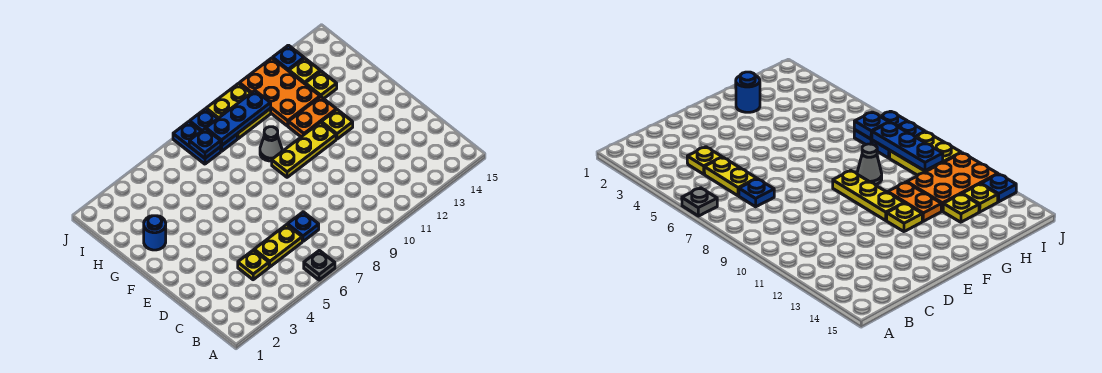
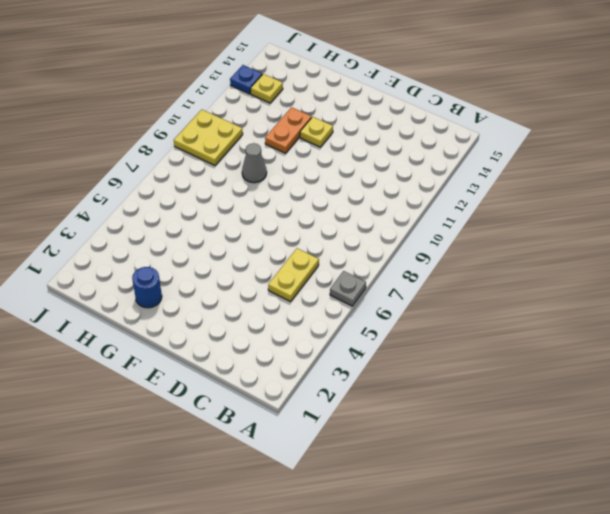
none -> yellow plate C4 level 1
none -> blue plate C7 level 1
none -> yellow plate F9:F11 level 1

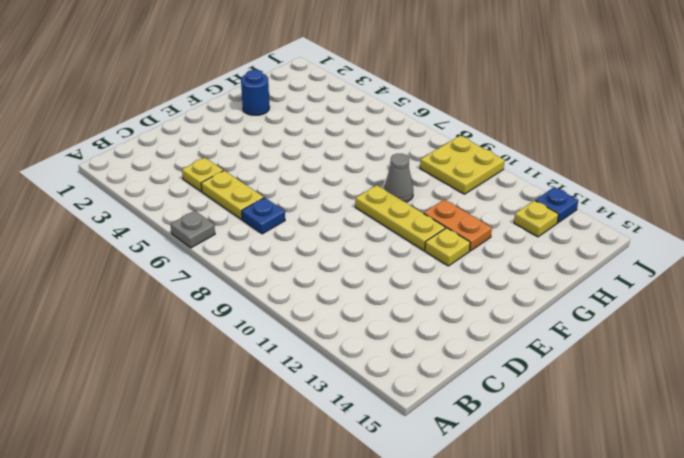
none -> orange plate H11:J12 level 1
none -> yellow plate H13 level 1
none -> blue plate I7:J7 level 1

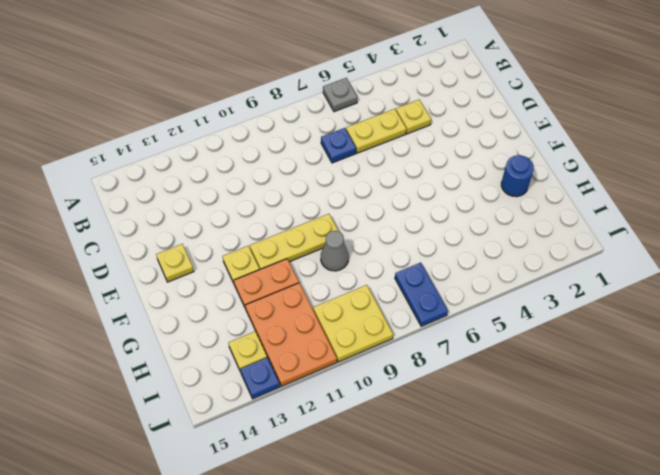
yellow plate E14 level 1 -> yellow plate H13 level 1
none -> blue plate I8:J8 level 1
none -> blue plate I7 level 2
none -> blue plate I8:I10 level 2

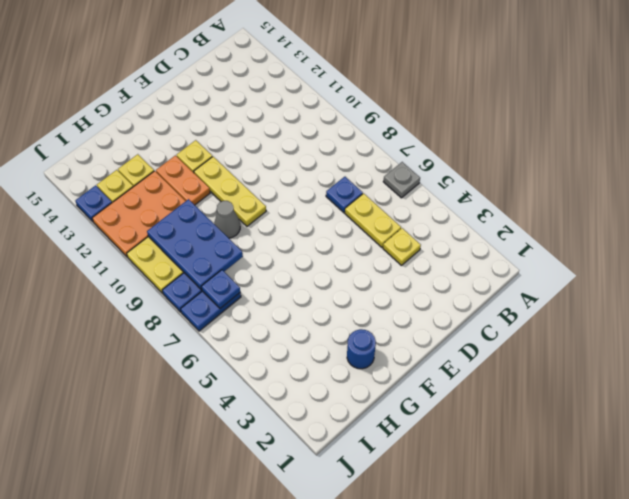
blue plate H8:I10 level 2 -> blue plate I8:I10 level 2

